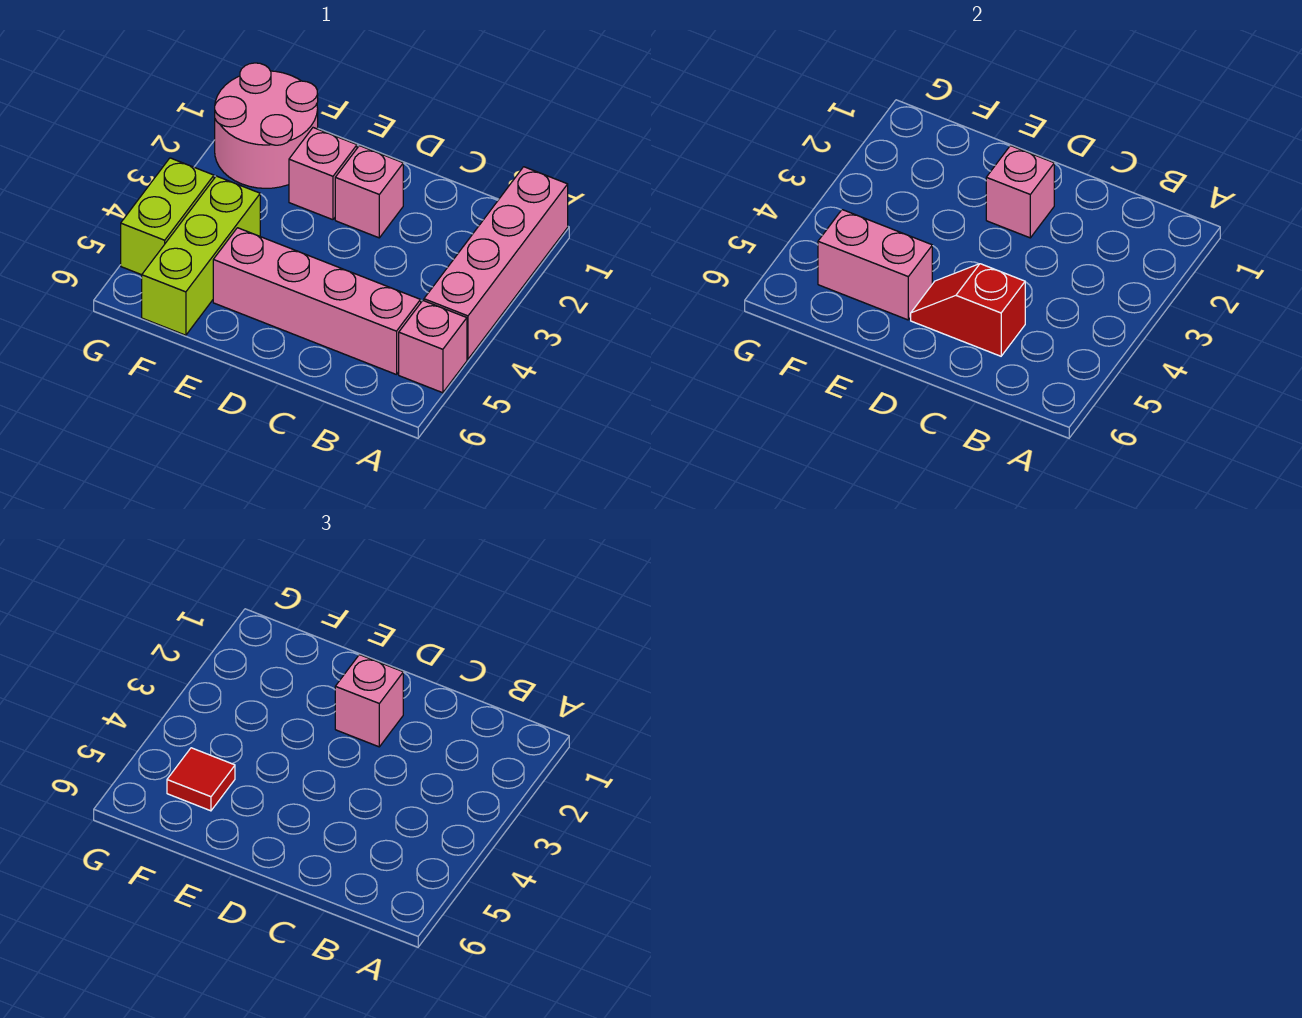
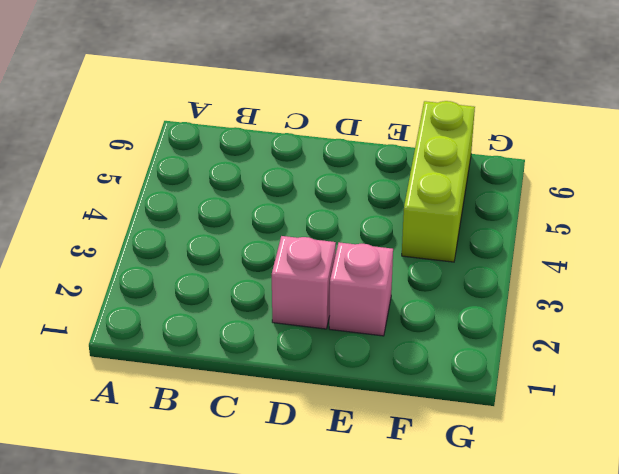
none -> pink brick A1:A4 level 1
none -> pink brick A5 level 1
none -> pink brick B5:E5 level 1

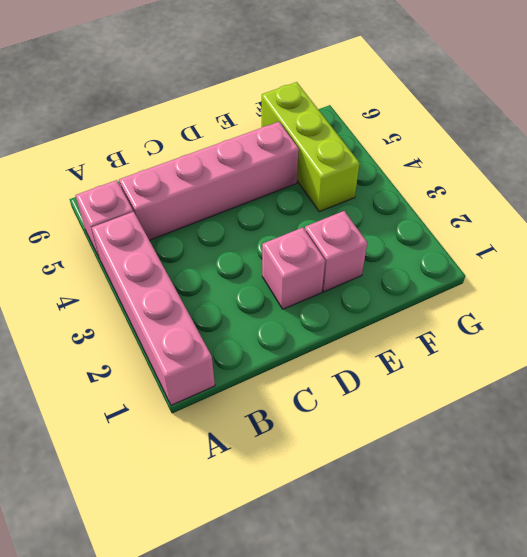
none -> pink round brick F1:G2 level 1
none -> lime brick G4:G5 level 1
none -> red slope C5:D5 level 2 top C

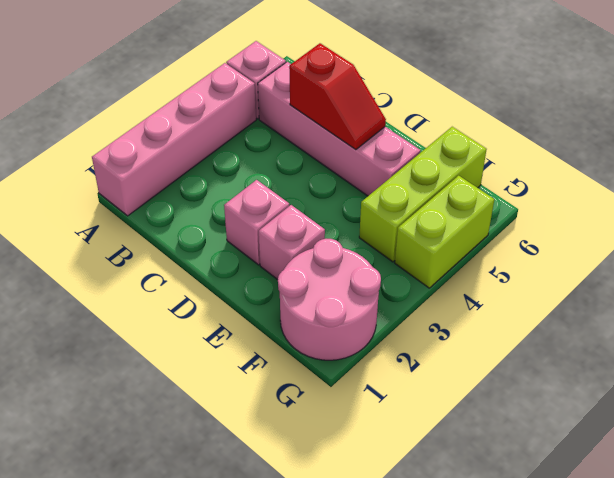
none -> pink brick D2 level 2
none -> pink brick E5:F5 level 2
none -> pink brick D2 level 3

